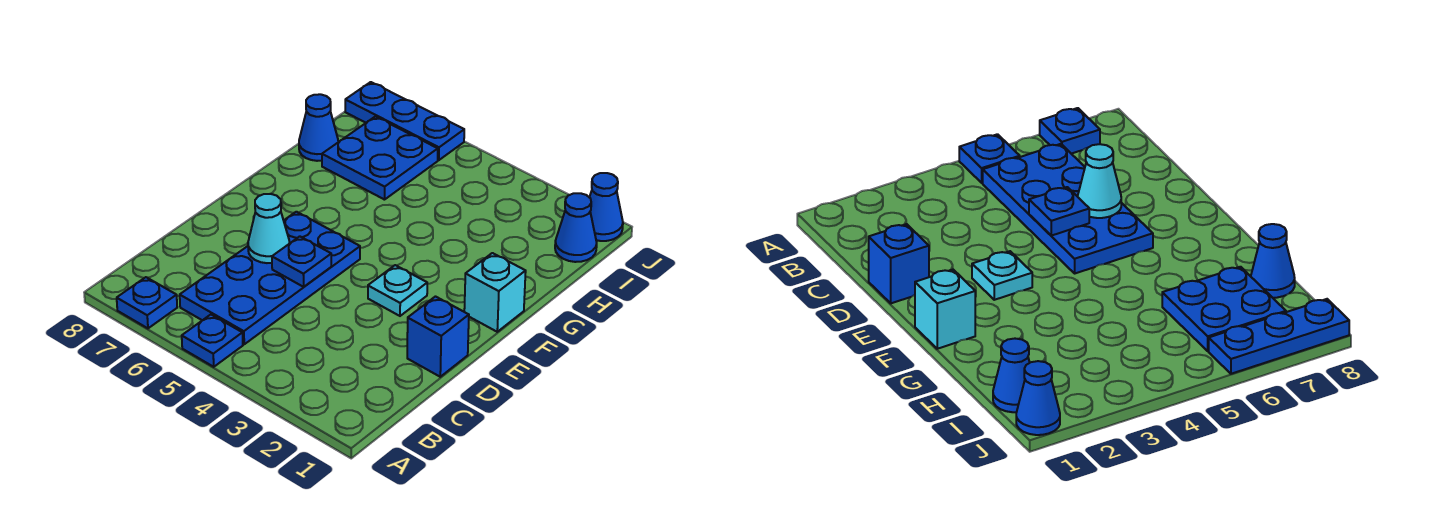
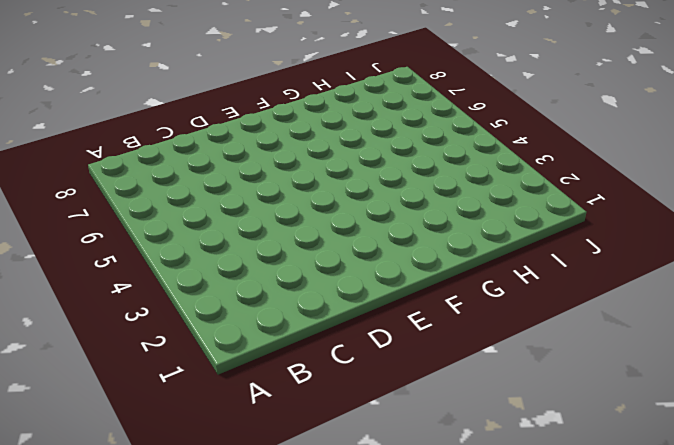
none -> blue plate A5 level 1
none -> blue plate A7 level 1
none -> blue plate B5:E6 level 1

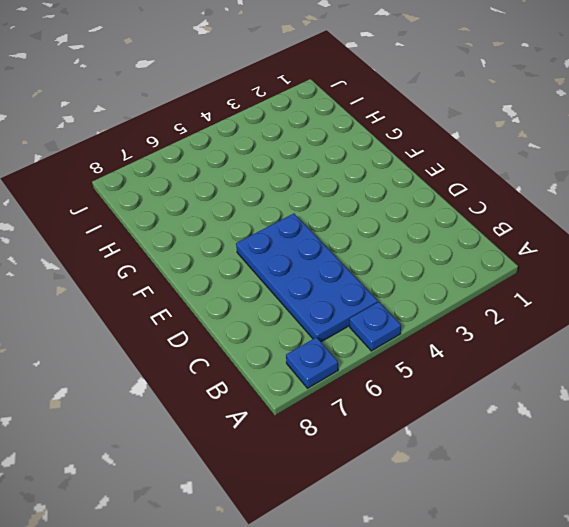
none -> blue brick D1 level 1
none -> cyan plate E3 level 1
none -> cyan brick F1 level 1

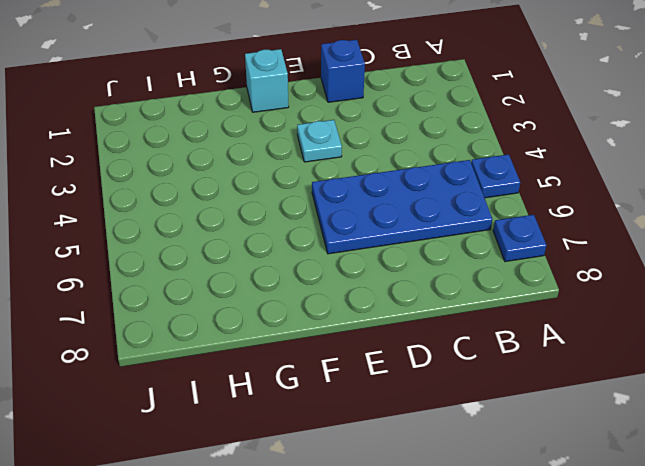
none -> blue plate H6:I7 level 1
none -> blue cone H8 level 1
none -> blue cone I1 level 1

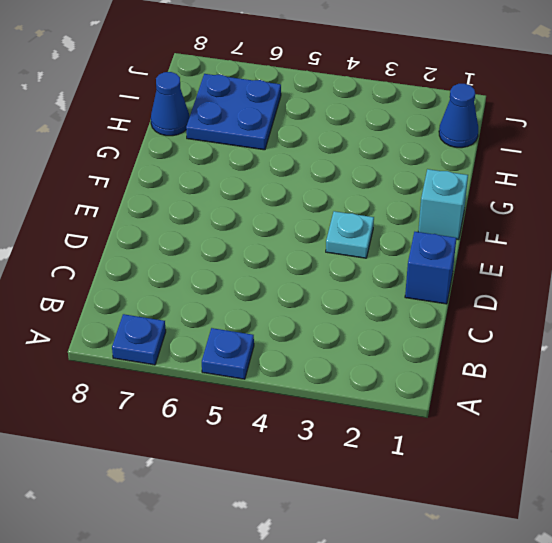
none -> blue plate B5:E6 level 1
none -> blue cone J1 level 1
none -> blue plate J6:J8 level 1

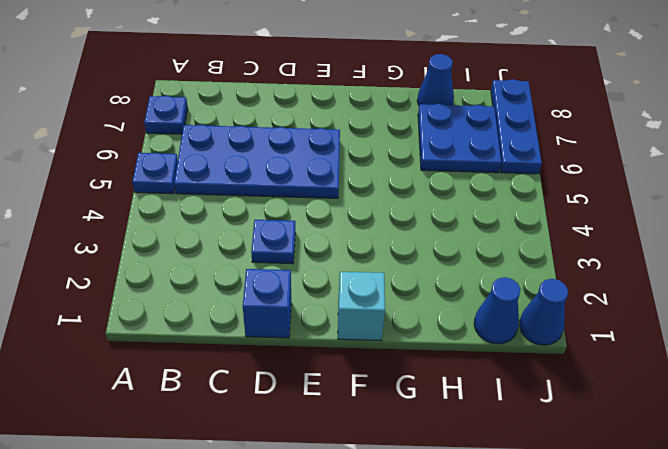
blue plate D3 level 1 -> blue plate D5 level 2
none -> cyan plate E3 level 1
none -> cyan cone D6 level 2

